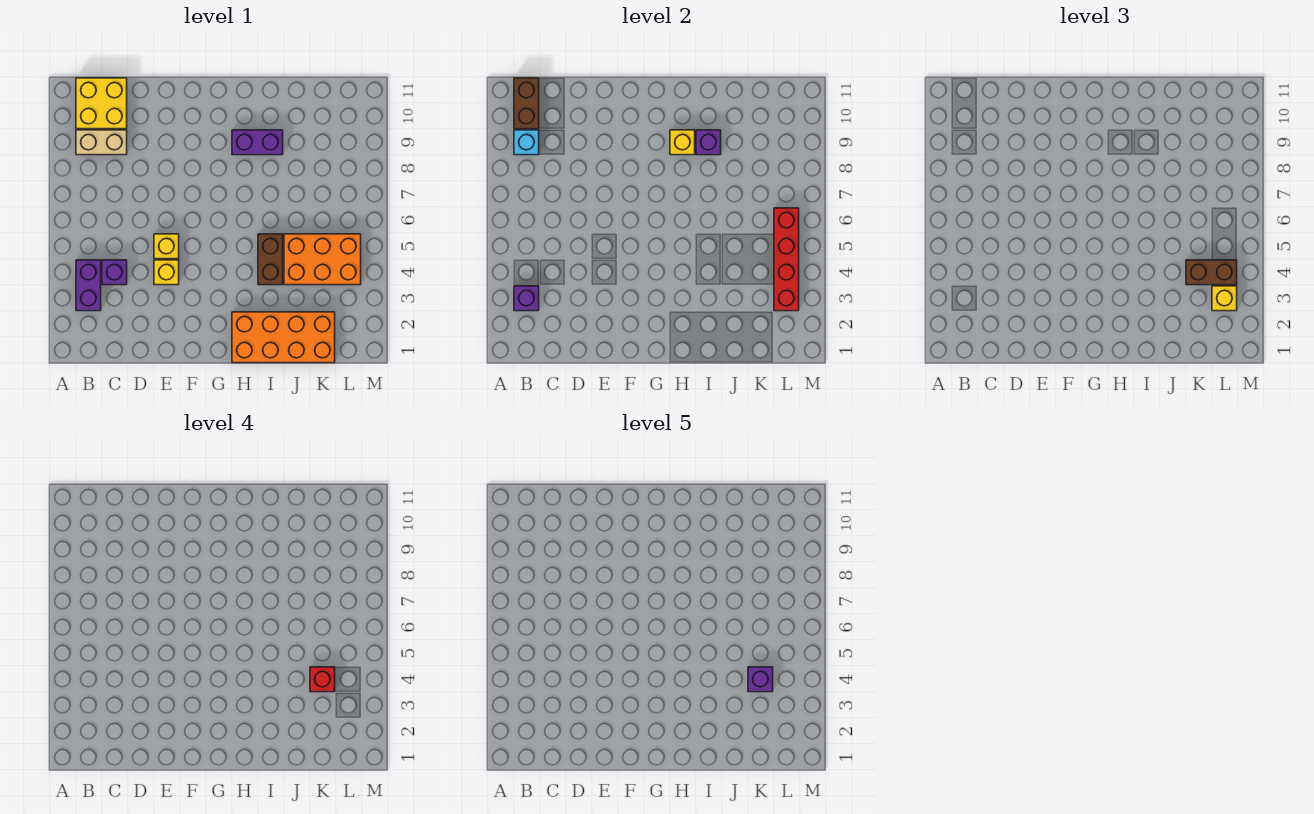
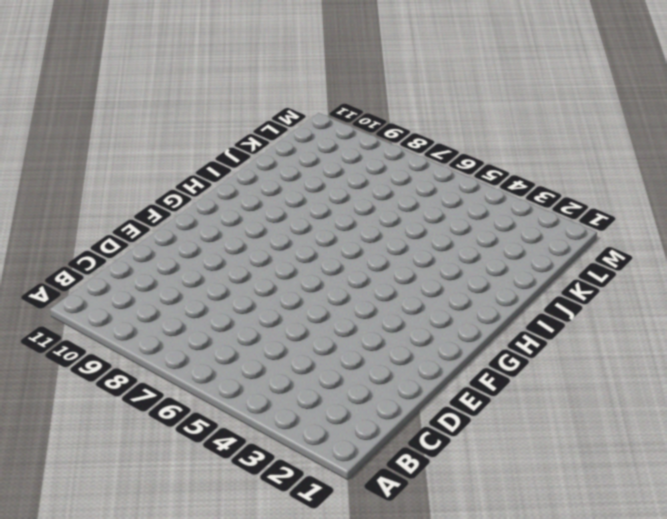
none -> purple brick B3:B4 level 1
none -> tan brick B9:C9 level 1
none -> yellow brick B10:C11 level 1

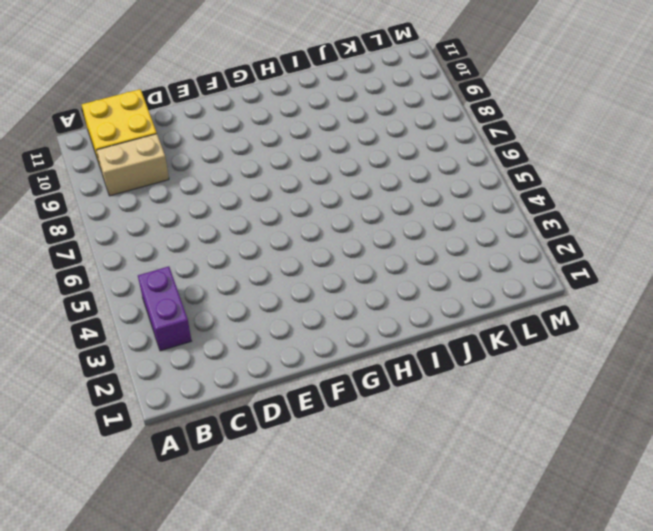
none -> purple brick C4 level 1
none -> yellow brick E4 level 1
none -> yellow brick E5 level 1

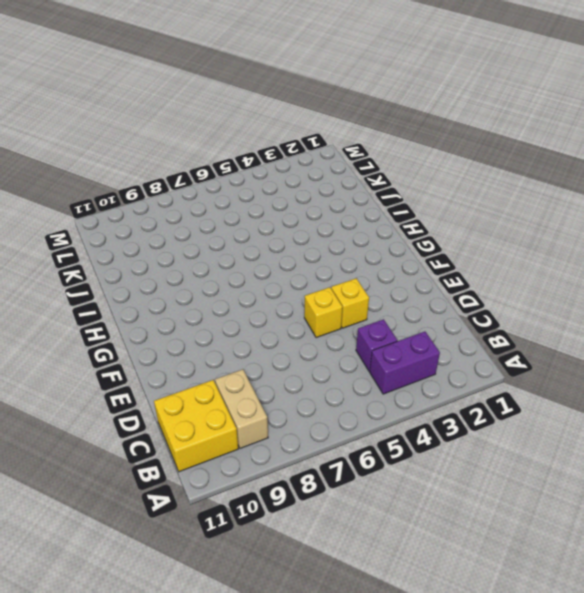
none -> orange brick H1:K2 level 1
none -> purple brick H9:I9 level 1
none -> brown brick I4:I5 level 1

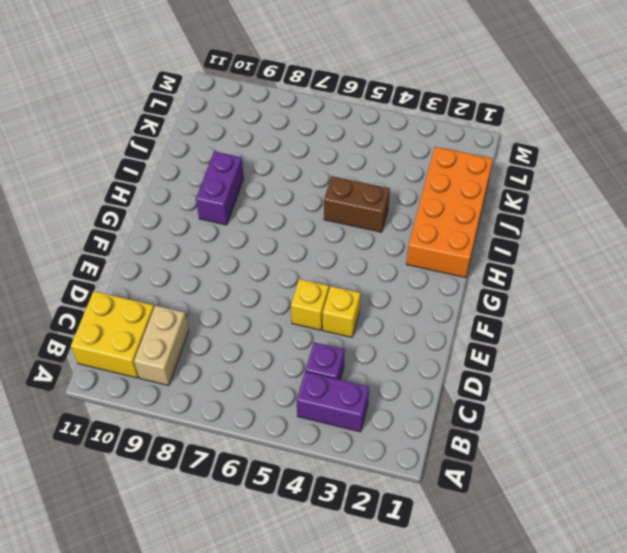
none -> orange brick J4:L5 level 1
none -> purple brick B3 level 2
none -> cyan brick B9 level 2

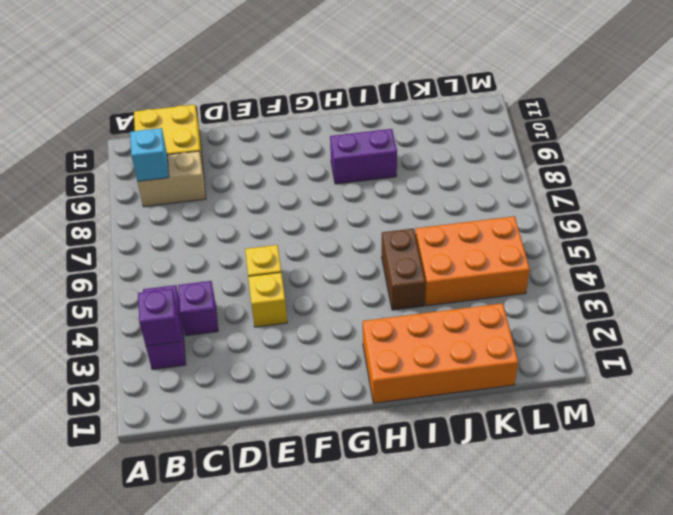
none -> brown brick B10:B11 level 2
none -> yellow brick H9 level 2
none -> purple brick I9 level 2

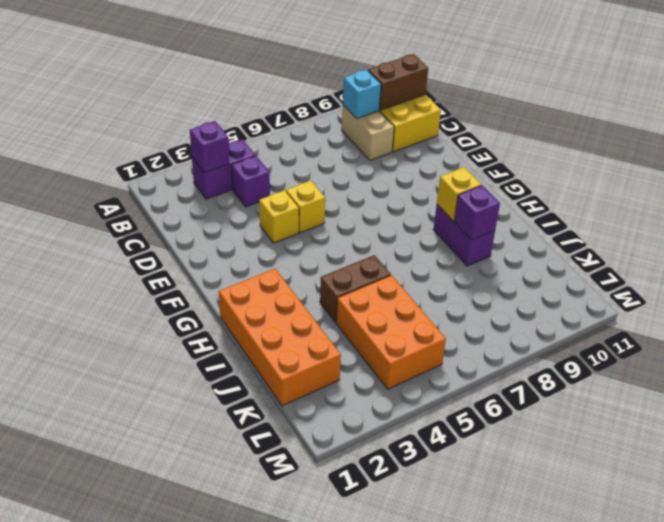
none -> red brick L3:L6 level 2
none -> brown brick K4:L4 level 3
none -> yellow brick L3 level 3

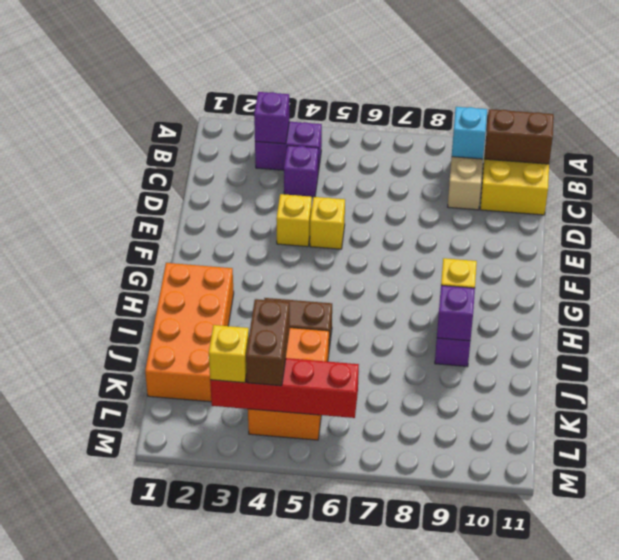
none -> red brick K4 level 4
none -> purple brick K4 level 5

